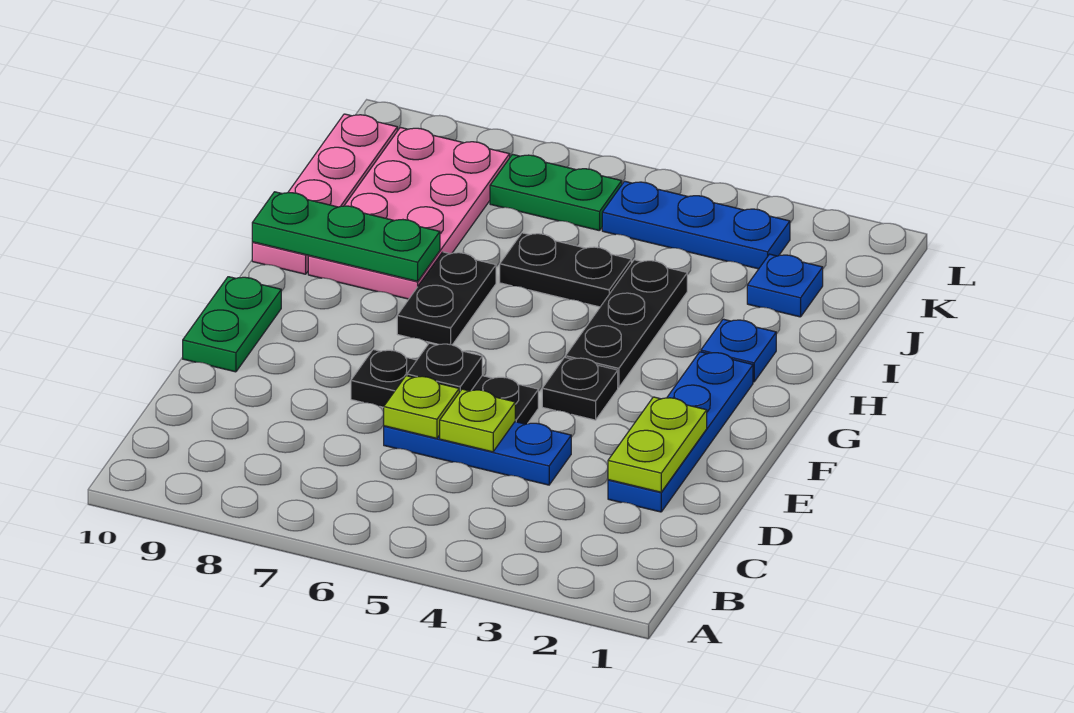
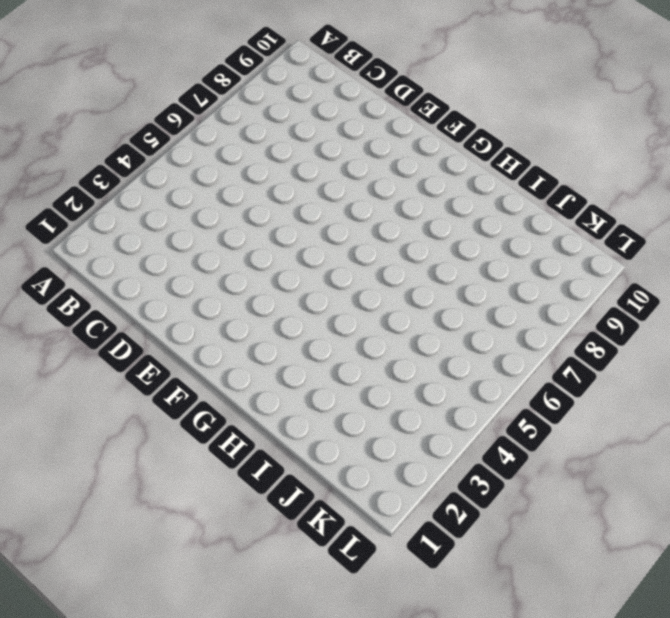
none -> blue plate D2:G2 level 1
none -> blue plate D4:D6 level 1
none -> black plate E5:E7 level 1

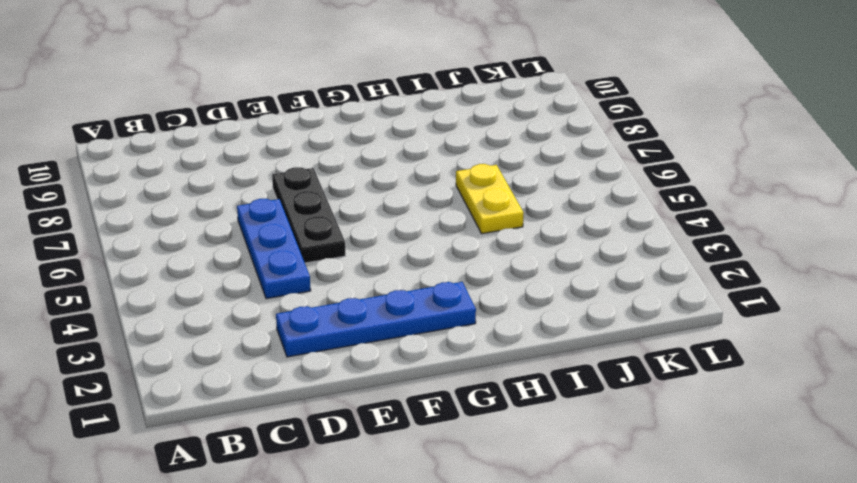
yellow plate I5:I6 level 1 -> black plate I5:I6 level 1
none -> green plate E10:F10 level 1
none -> black plate F4 level 1
none -> black plate G4:I4 level 1

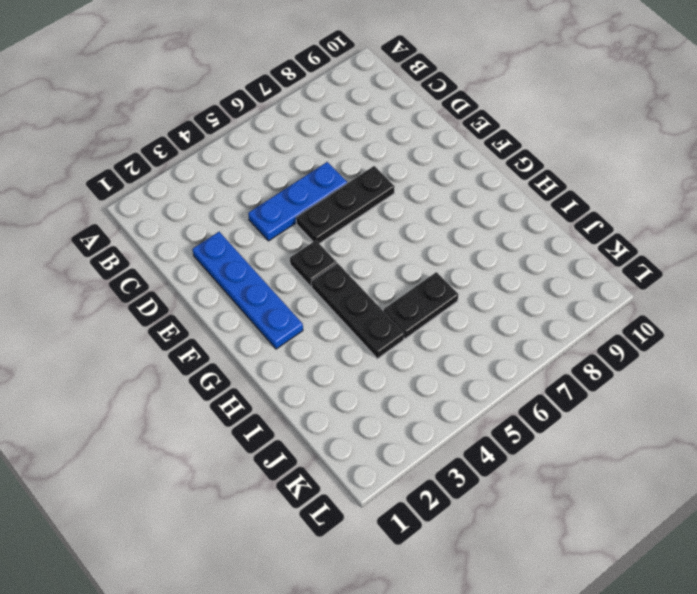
none -> green plate E10:F10 level 1
none -> black plate G7:H7 level 1
none -> blue plate H2 level 1

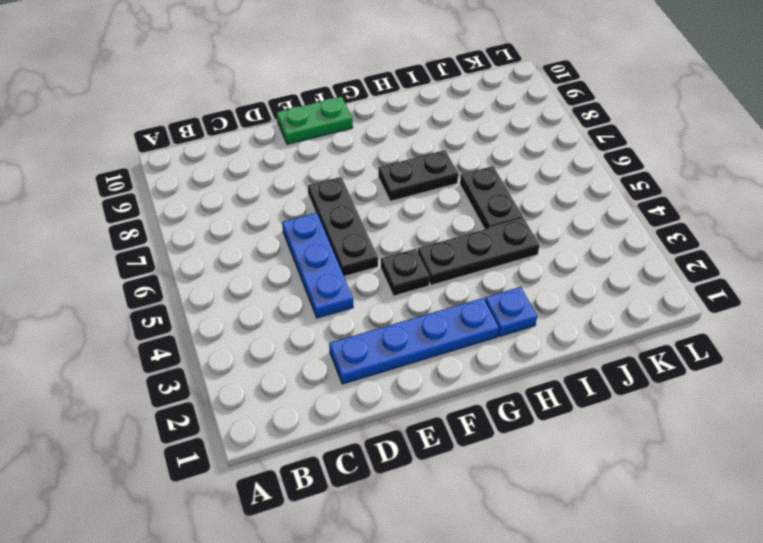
none -> pink plate H8:K9 level 1
none -> pink plate H10:K10 level 1
none -> blue plate J2 level 1

